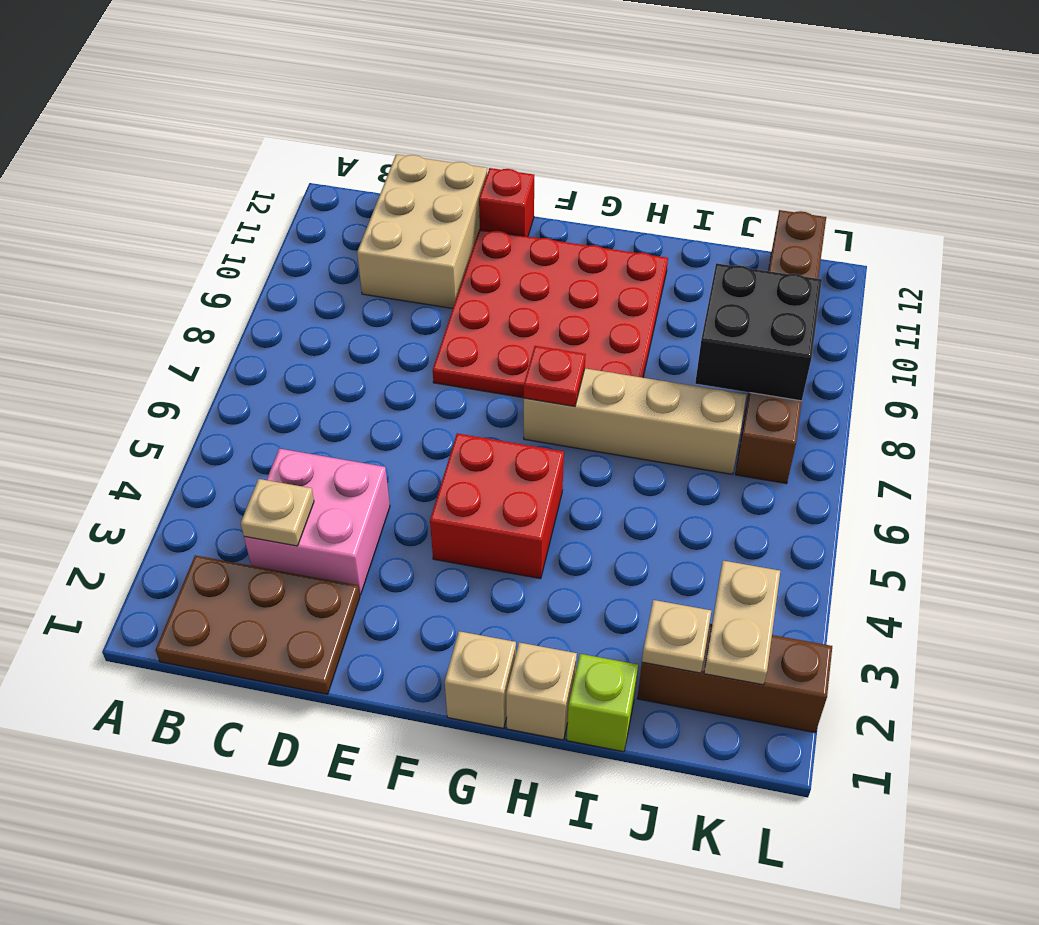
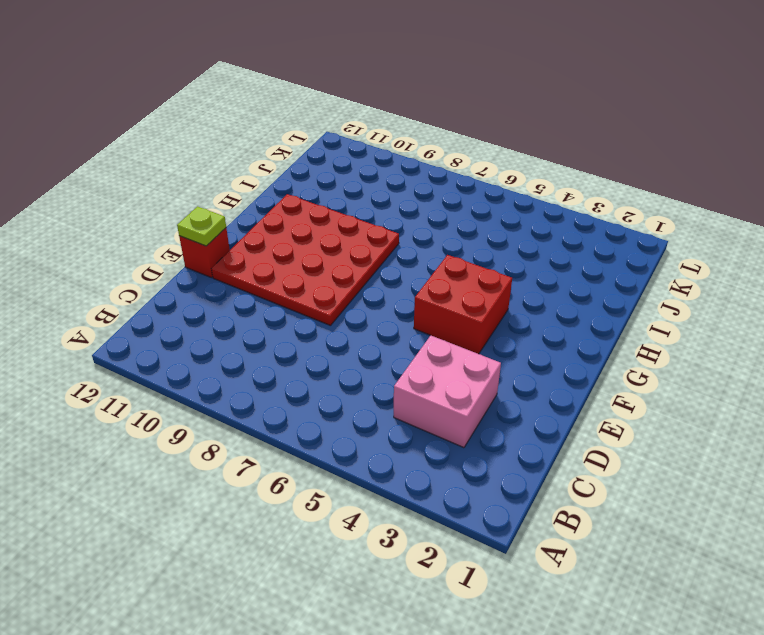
lime plate E12 level 2 -> none
none -> brown plate B1:D2 level 1
none -> tan brick C10:D12 level 1
none -> tan brick G1 level 1

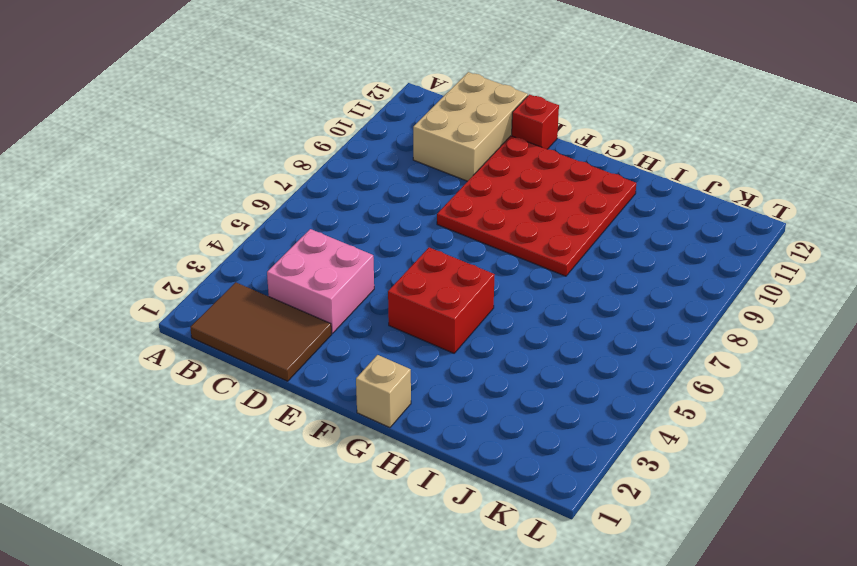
brown tile B1:D2 level 1 -> brown plate B1:D2 level 1
none -> tan brick G7:J7 level 1
none -> tan brick H1 level 1
none -> lime brick I1 level 1

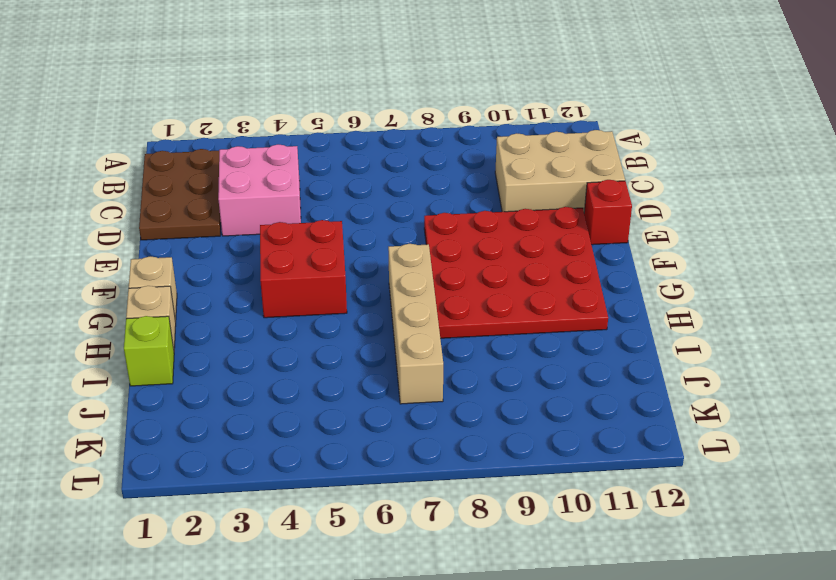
none -> brown brick J2:L2 level 1
none -> brown brick K7:K12 level 1
none -> tan plate C3 level 2

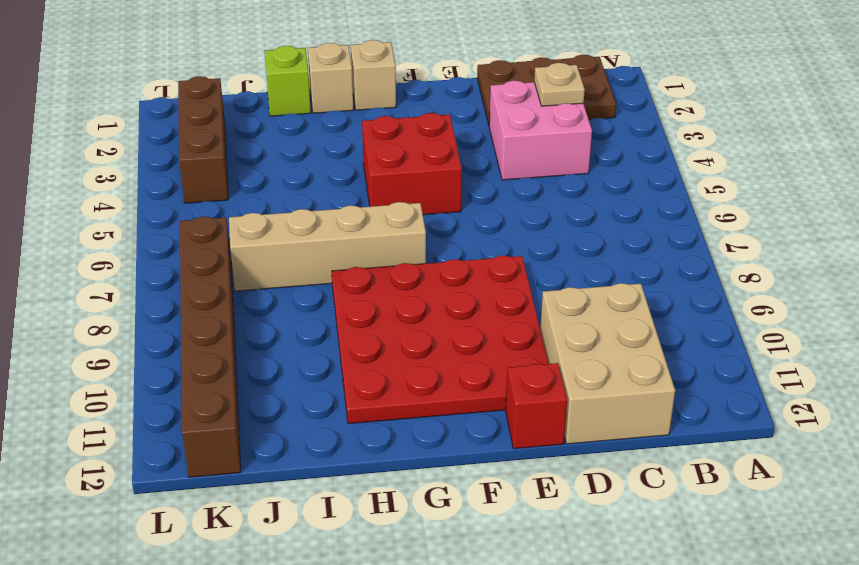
brown brick K2:K4 level 1 -> brown brick J2:L2 level 1
none -> red plate G7 level 2
none -> tan plate J2 level 2
none -> black brick J8:K9 level 2

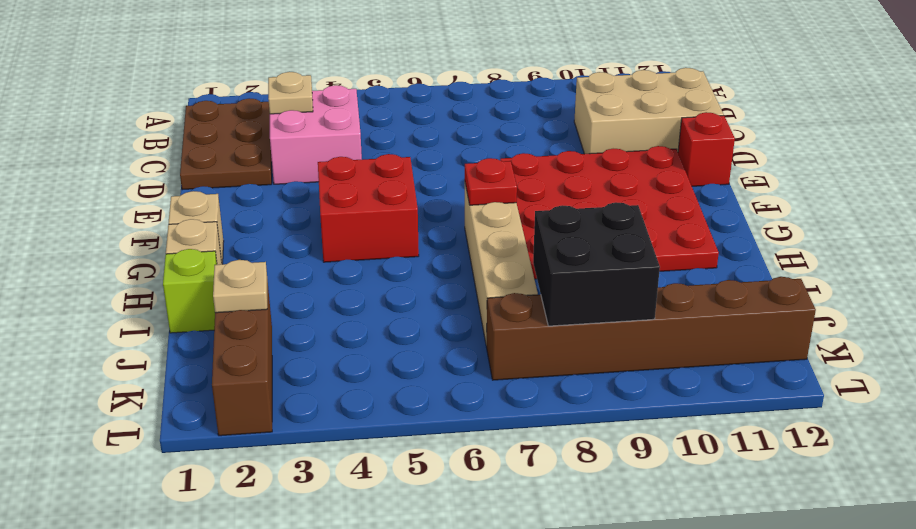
none -> tan plate K2:K3 level 2

